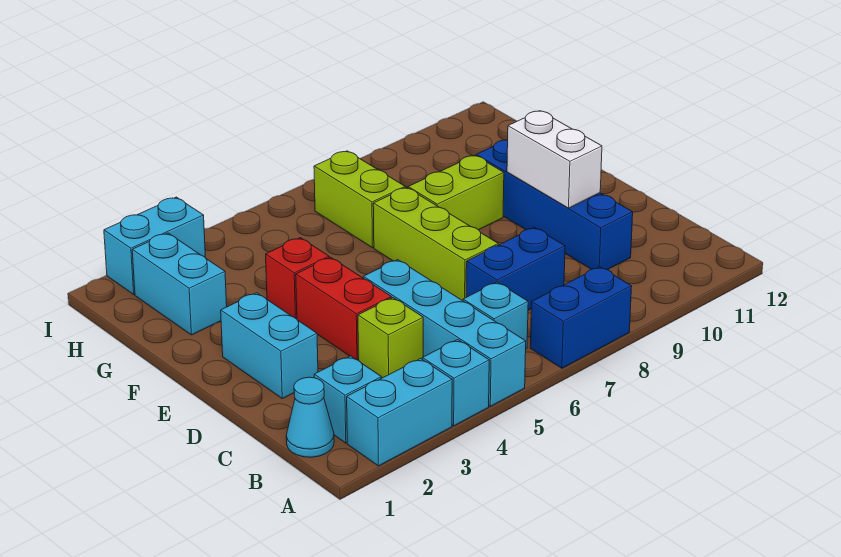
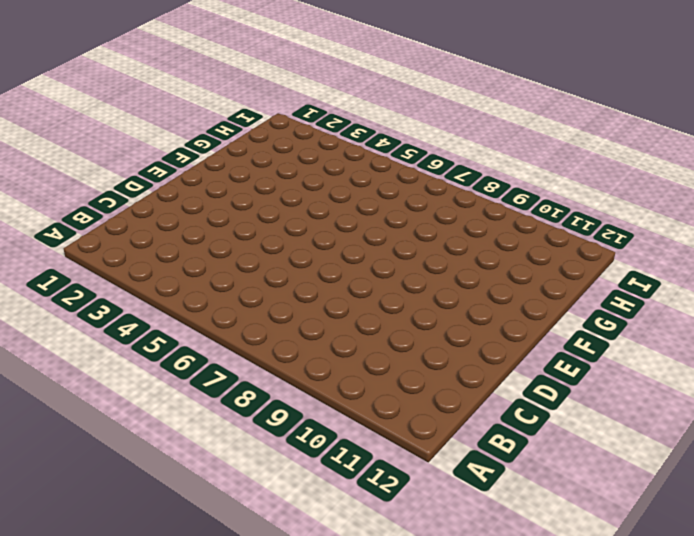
none -> cyan brick A2:A3 level 1
none -> cyan brick A4 level 1
none -> cyan brick A5:D5 level 1

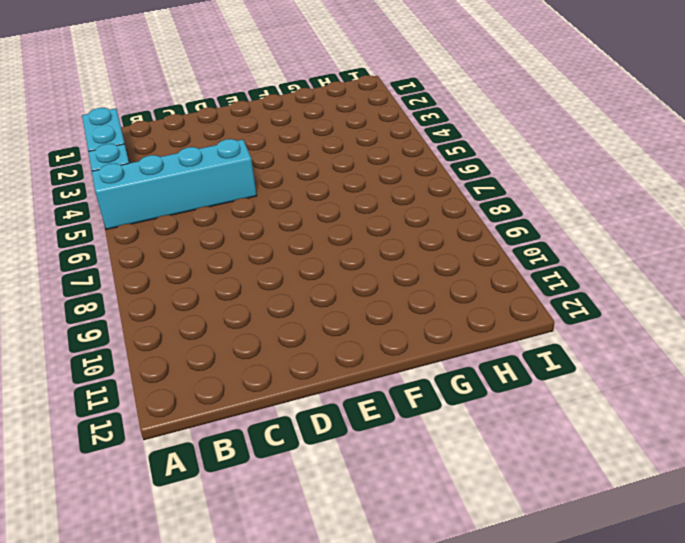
none -> blue brick A7:A8 level 1
none -> cyan cone B1 level 1
none -> cyan brick B2 level 1

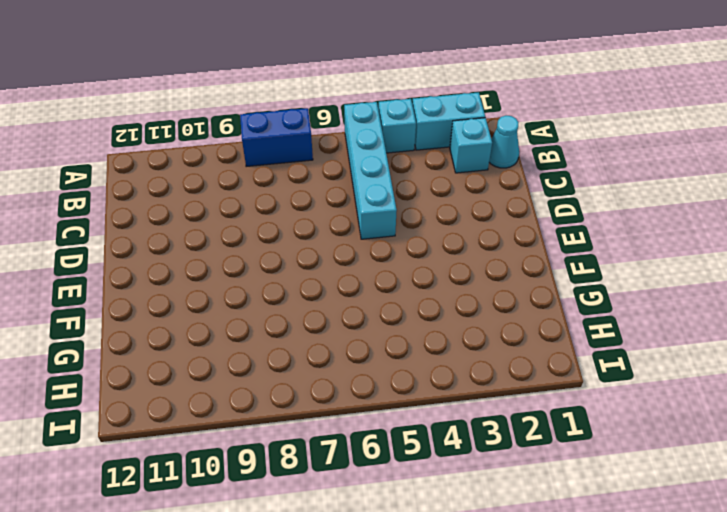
none -> cyan brick B6 level 1
none -> lime brick C4 level 1
none -> blue brick C7:C8 level 1

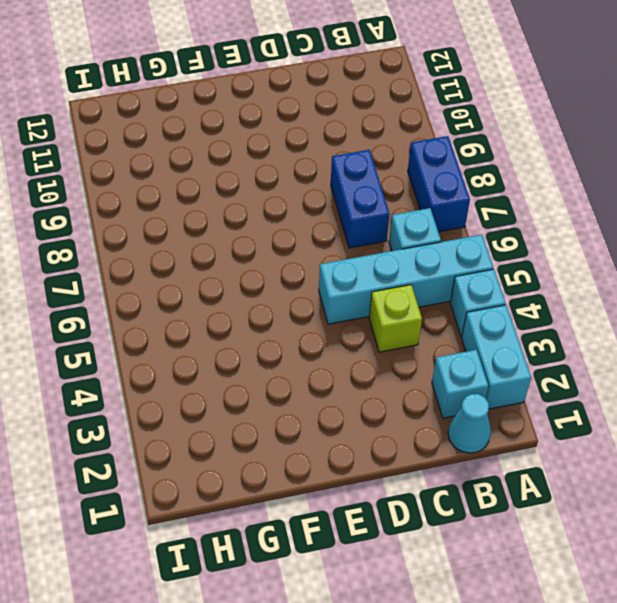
none -> blue brick C10:F10 level 1
none -> cyan brick D2:E2 level 1
none -> red brick D4:E4 level 1

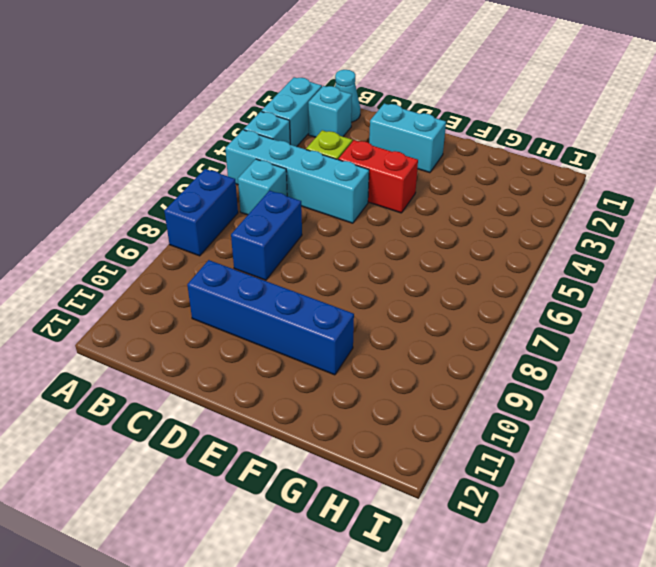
none -> lime brick D7:F7 level 1
none -> red brick F4 level 1
none -> lime brick F8:F9 level 1

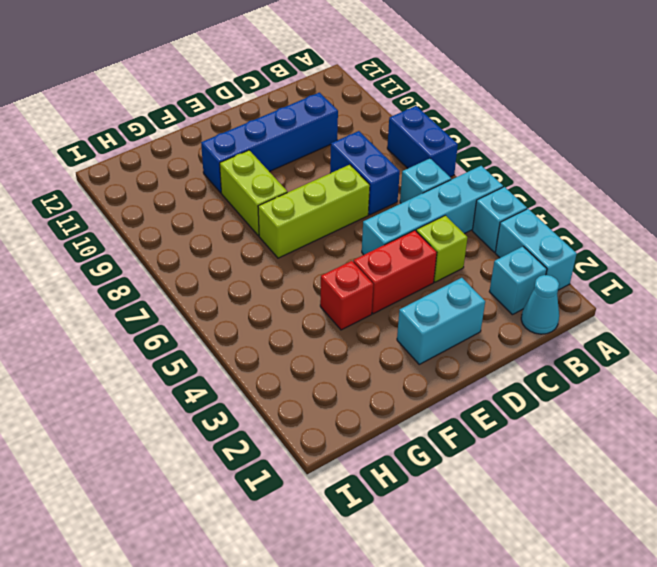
none -> cyan brick G2:H2 level 1
none -> lime brick G7:H7 level 1
none -> cyan brick I2:I3 level 1

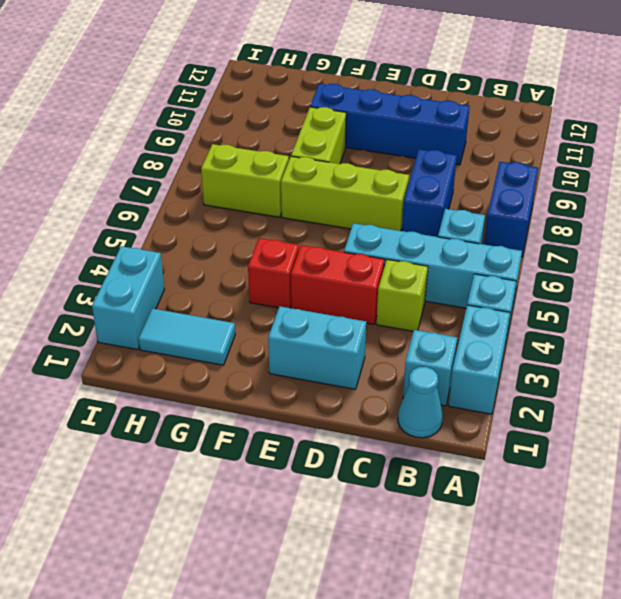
cyan tile G2:H2 level 1 -> cyan brick G2:H2 level 1
none -> white brick D10:E10 level 2

